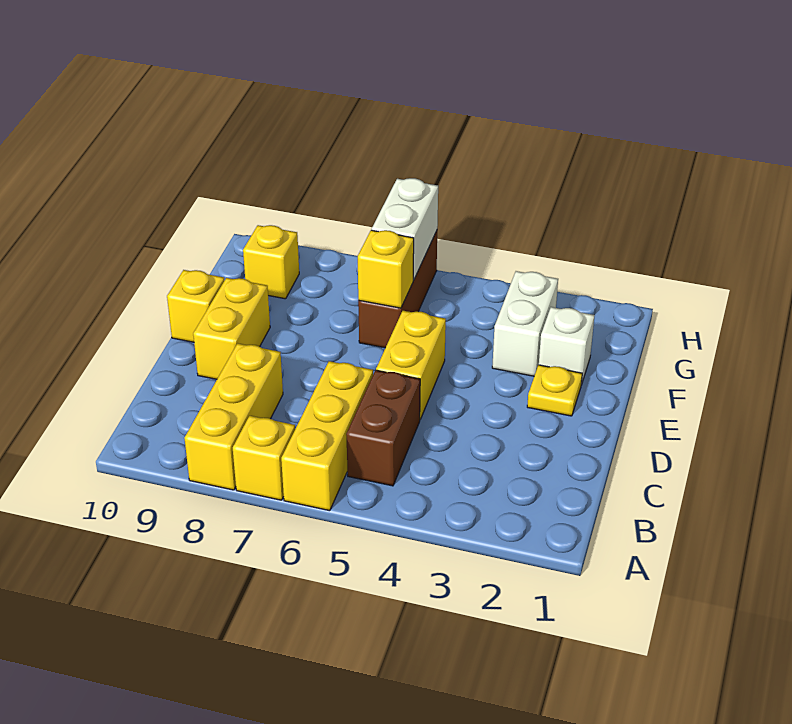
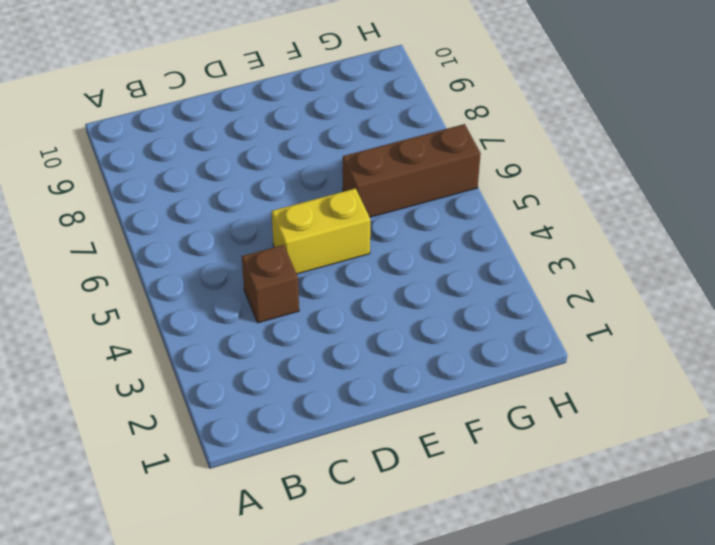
brown brick C4 level 1 -> none
none -> yellow brick A6:C6 level 1
none -> yellow brick A7 level 1
none -> yellow brick A8:C8 level 1

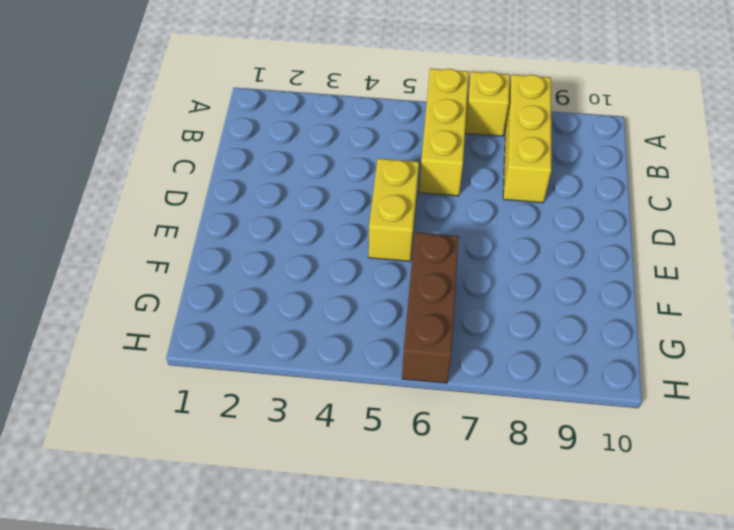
none -> brown brick B5:C5 level 1
none -> yellow brick D9:E9 level 1
none -> yellow plate E2 level 1

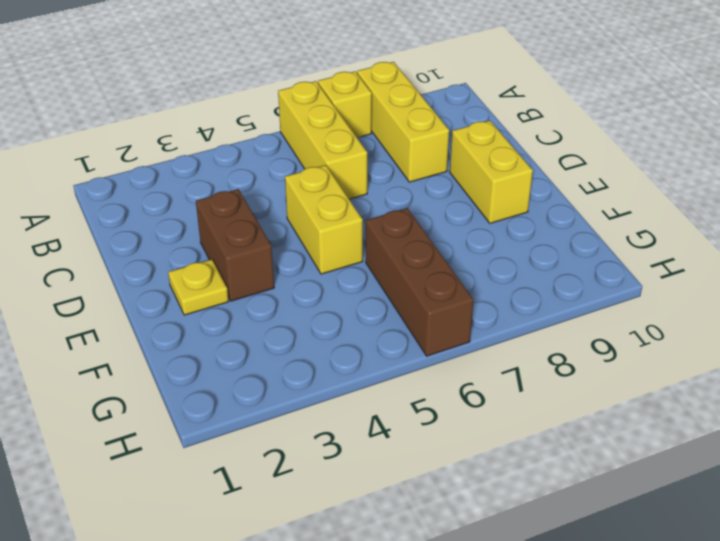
brown brick D3:E3 level 1 -> brown brick B5:C5 level 1
none -> yellow brick E10 level 1
none -> white brick F2 level 1
none -> white brick F3:G3 level 1

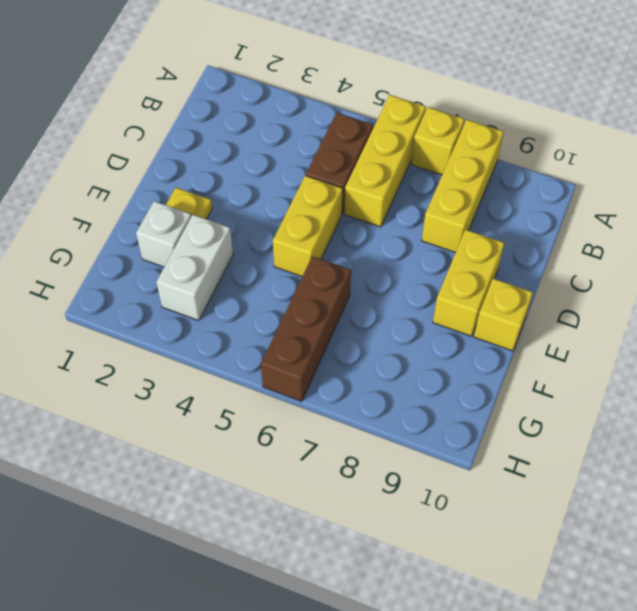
none -> yellow brick G9 level 1
none -> yellow brick F6 level 2
none -> white brick G6:H6 level 2

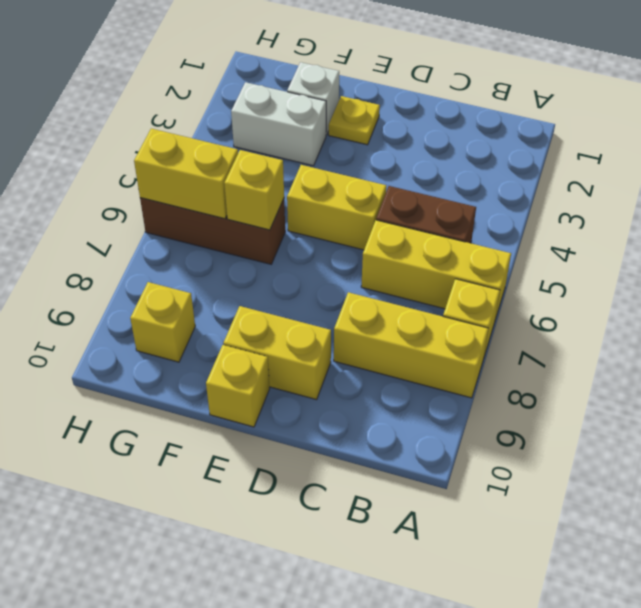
yellow brick G6:H6 level 2 -> white brick G6:H6 level 2

